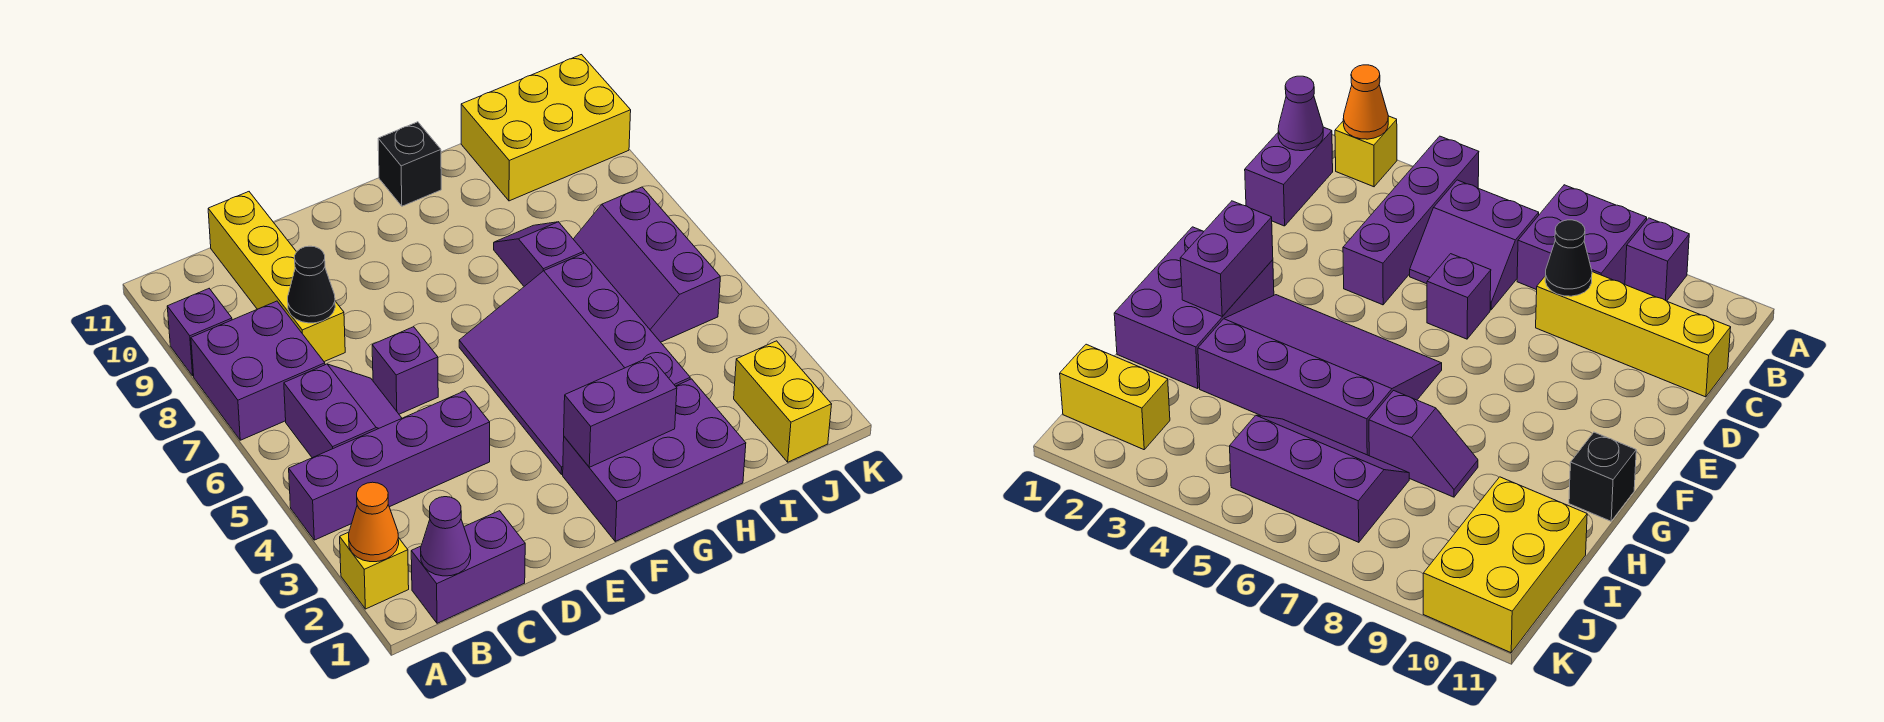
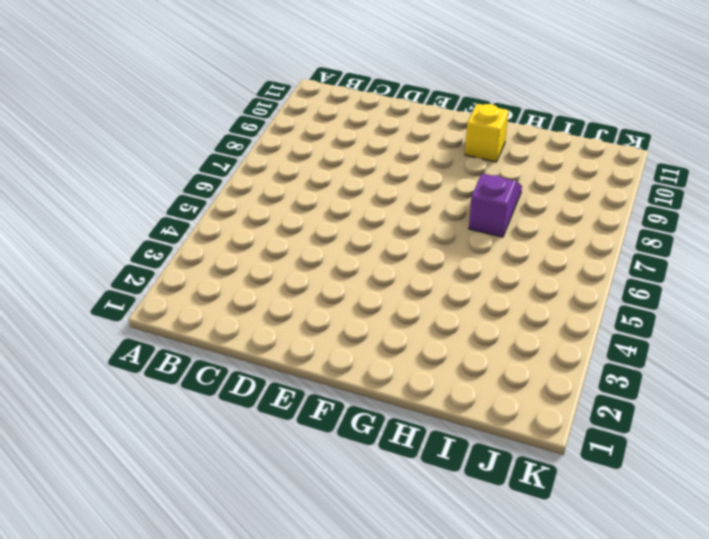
yellow brick G10 level 1 -> yellow brick A2 level 1
none -> purple brick A4:D4 level 1
none -> purple brick A7:B8 level 1
none -> purple brick A9 level 1

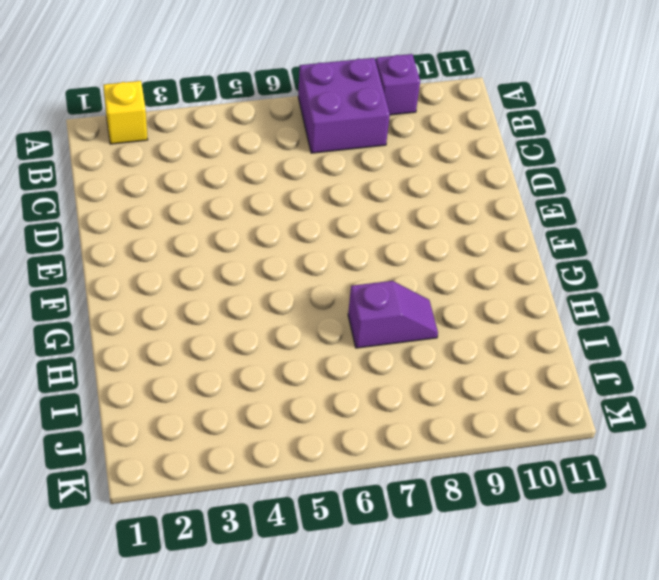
none -> purple brick A4:D4 level 1
none -> purple brick B1:C1 level 1
none -> purple slope B5:C6 level 1 top B

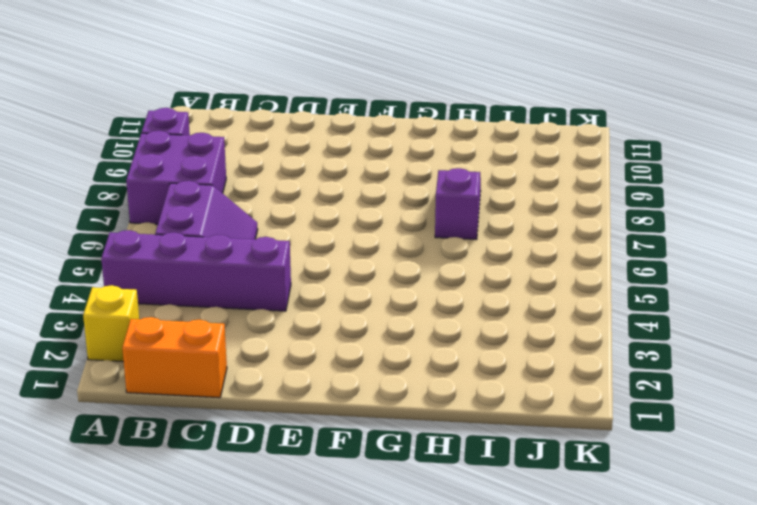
orange brick B1:C1 level 1 -> purple brick B1:C1 level 1
none -> yellow brick C8:C11 level 1
none -> purple brick D6 level 1
none -> purple brick F1:H2 level 1

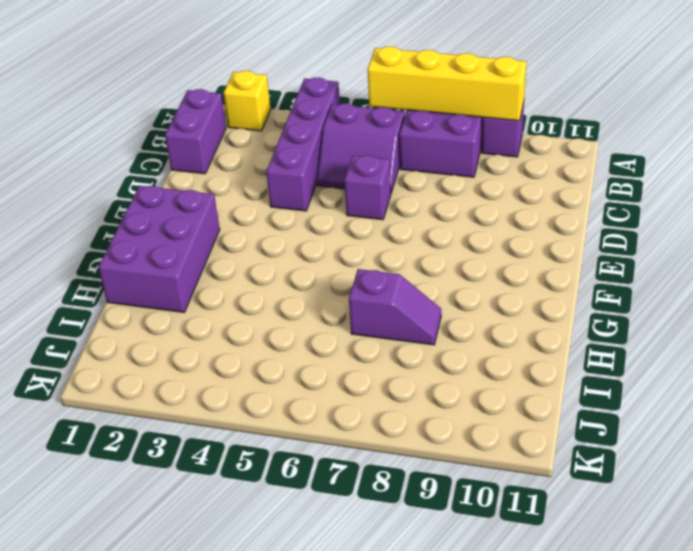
yellow brick A6:A9 level 2 -> yellow brick C8:C11 level 1
none -> purple slope F3:H6 level 1 top H
none -> black brick G11 level 1
none -> purple slope I5:J7 level 1 top J

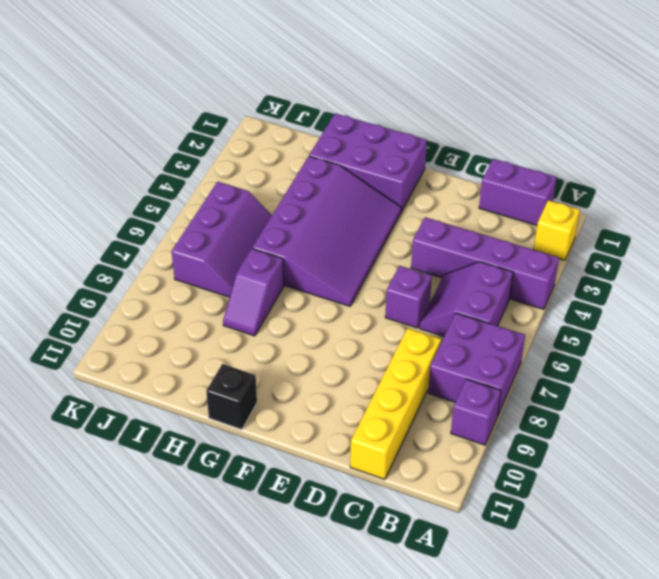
none -> yellow brick I10:K11 level 1
none -> yellow brick J1:J2 level 1
none -> orange cone A2 level 2

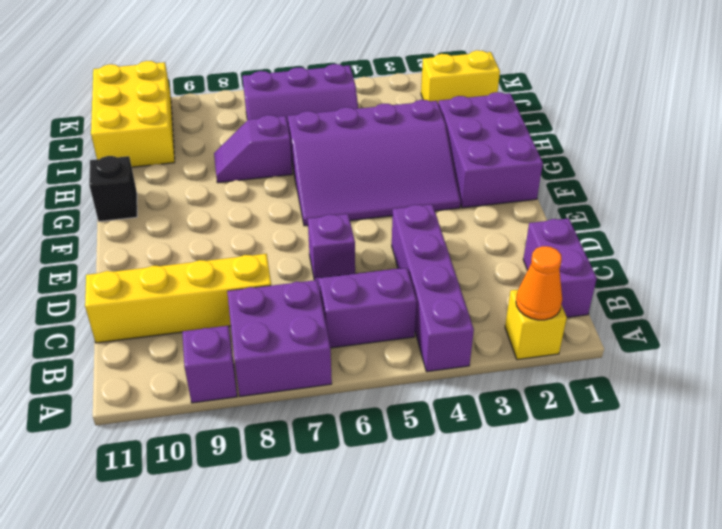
none -> purple cone B1 level 2
none -> black cone C8 level 2
none -> purple brick F2:G2 level 2

